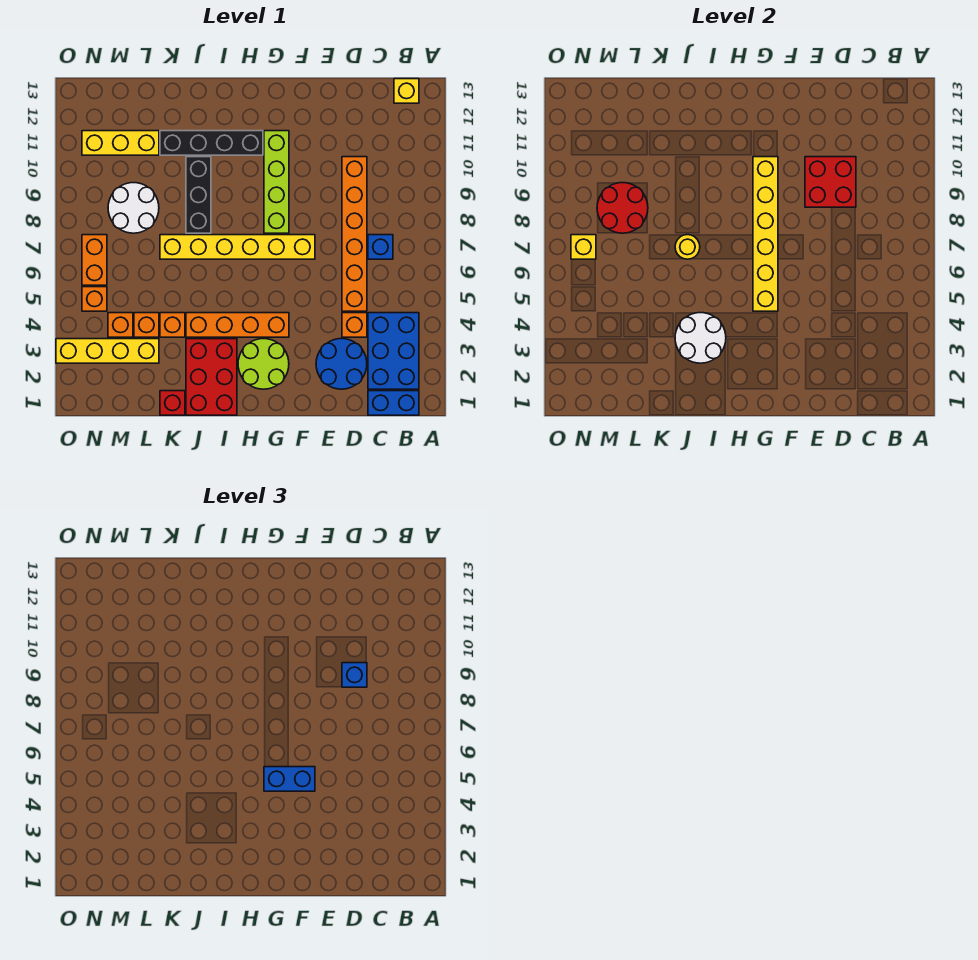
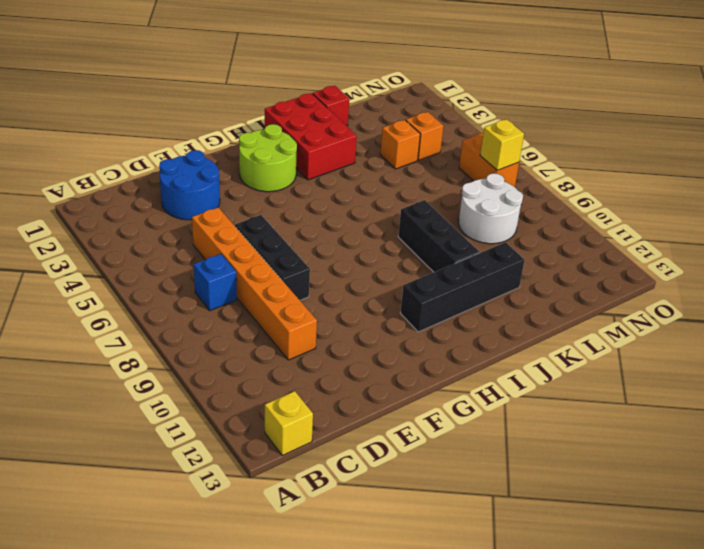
black brick E6:E8 level 1 -> none
none -> blue brick B1:C1 level 1
none -> blue brick B2:C4 level 1
none -> orange brick D4 level 1
none -> yellow brick F7:K7 level 1

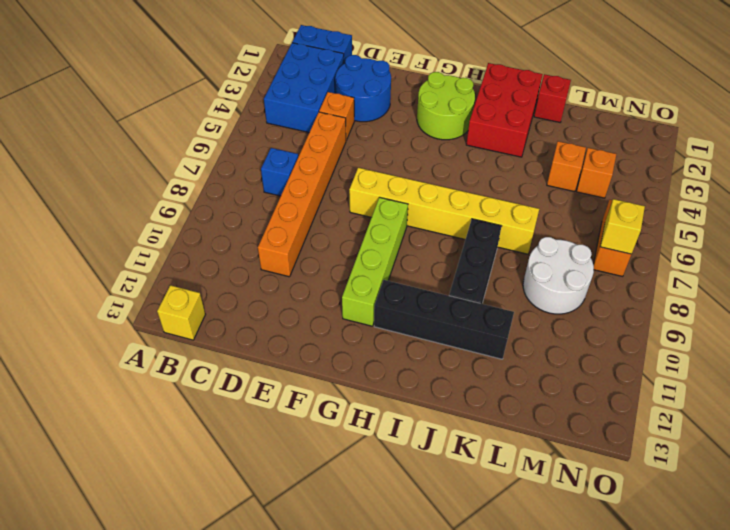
none -> orange brick G4:J4 level 1
none -> orange brick K4 level 1
none -> yellow brick L3:O3 level 1
none -> yellow brick L11:N11 level 1

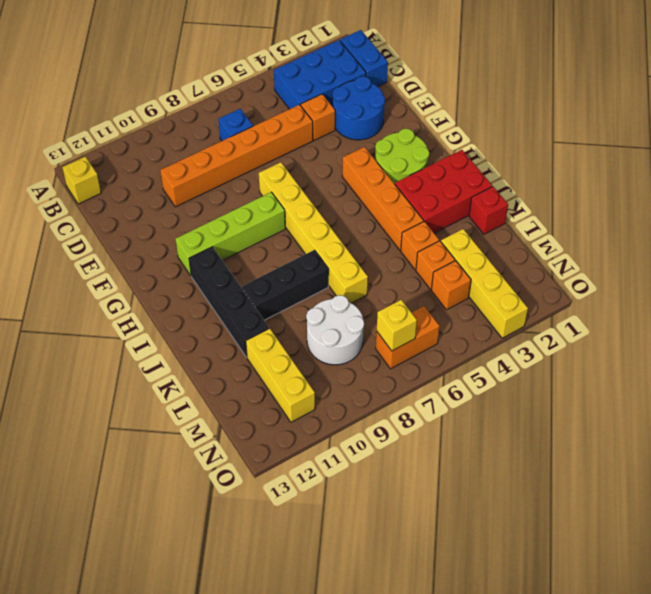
none -> orange brick N5 level 1
none -> red brick D9:E10 level 2
none -> yellow brick G5:G10 level 2
none -> white round brick I3:J4 level 2

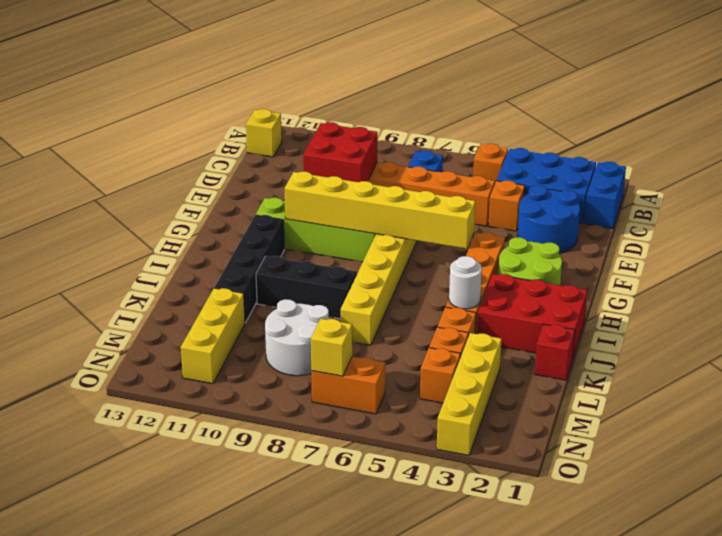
orange brick B5 level 1 -> orange brick N5 level 1
white round brick J4 level 2 -> white round brick I3:J4 level 2
none -> yellow round brick J7 level 2
none -> red round brick L8:M9 level 2
none -> blue brick D9 level 3
none -> blue brick F5:G5 level 3

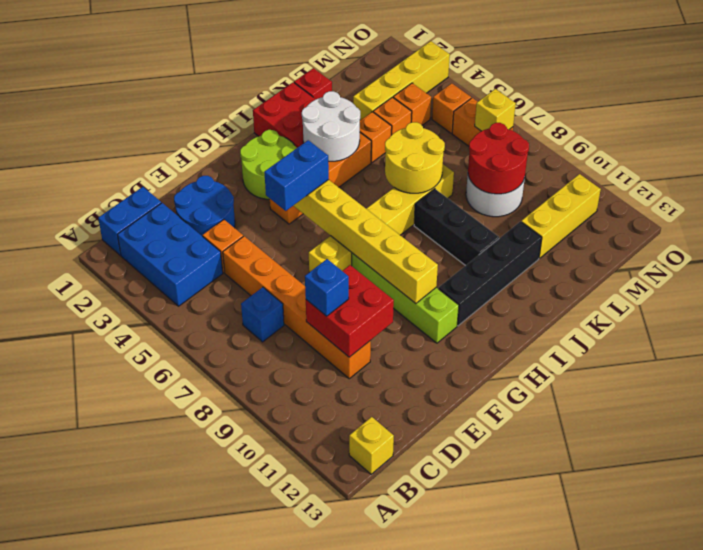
yellow round brick J6:K7 level 2 -> yellow round brick J7 level 2

